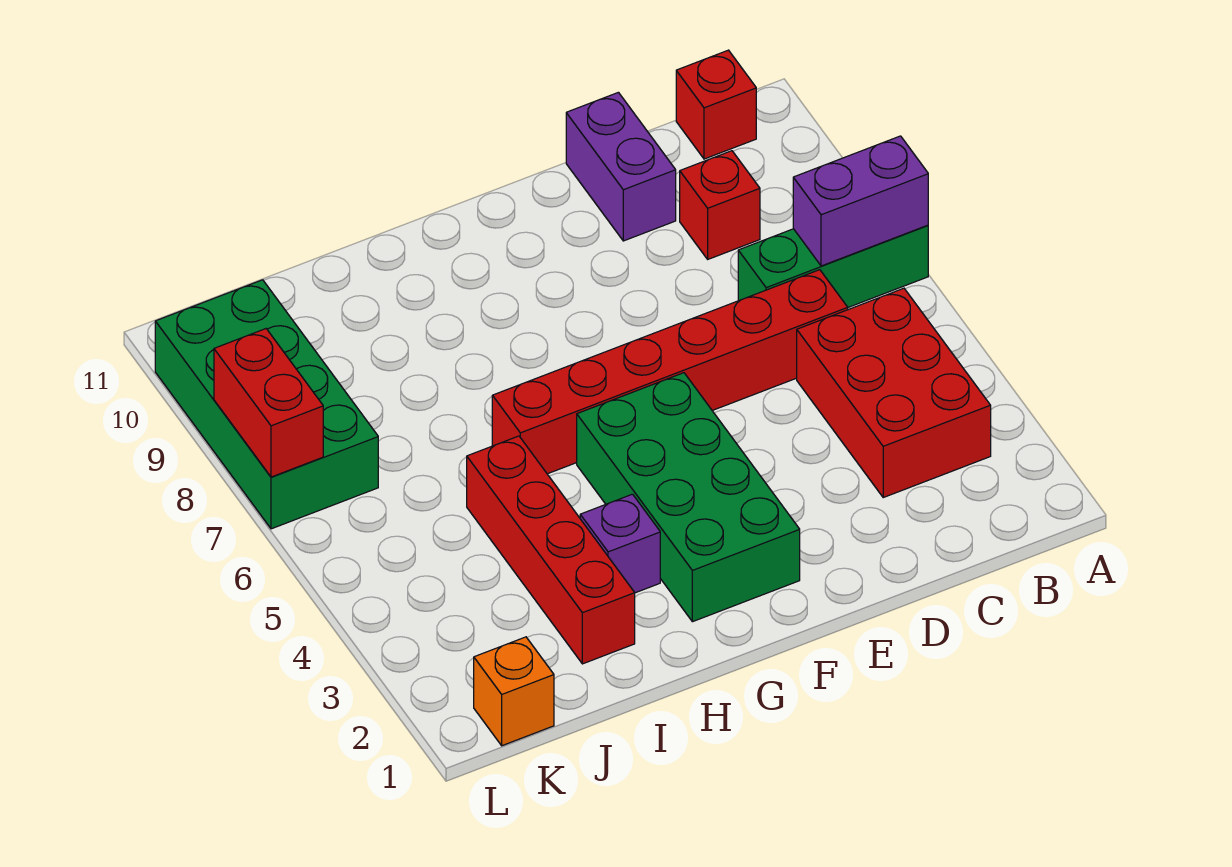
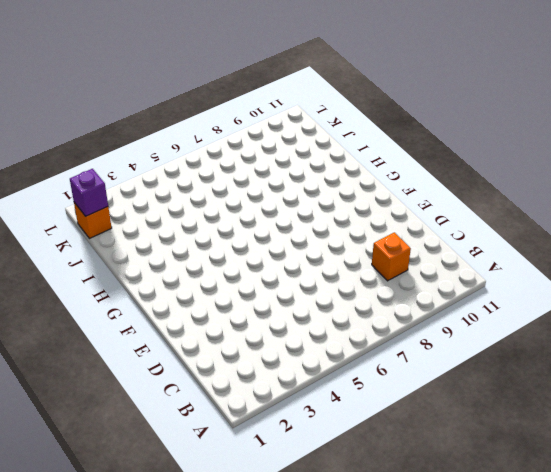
orange brick C9 level 1 -> red brick C9 level 1
purple brick K1 level 2 -> purple brick H3 level 1
none -> green brick A7:C7 level 1
none -> red brick B3:C5 level 1
none -> red brick B11 level 1

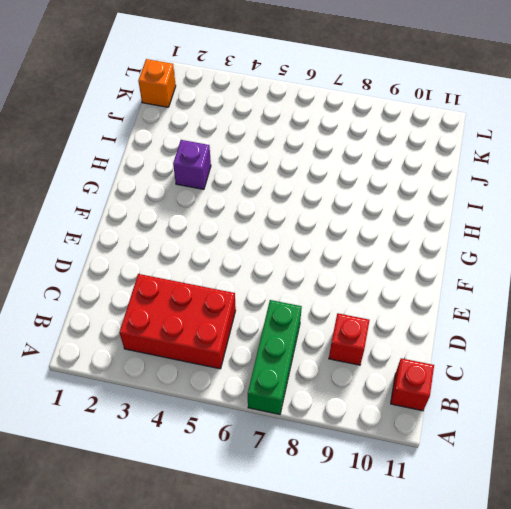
none -> red brick C6:H6 level 1
none -> purple brick D10:D11 level 1
none -> green brick F2:G5 level 1

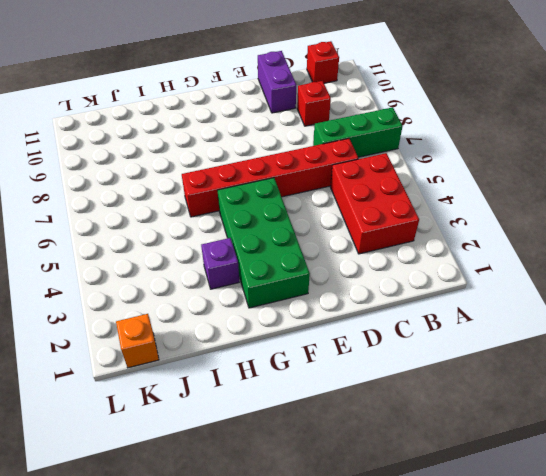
none -> red brick I2:I5 level 1
none -> green brick K7:L10 level 1
none -> purple brick A7:B7 level 2

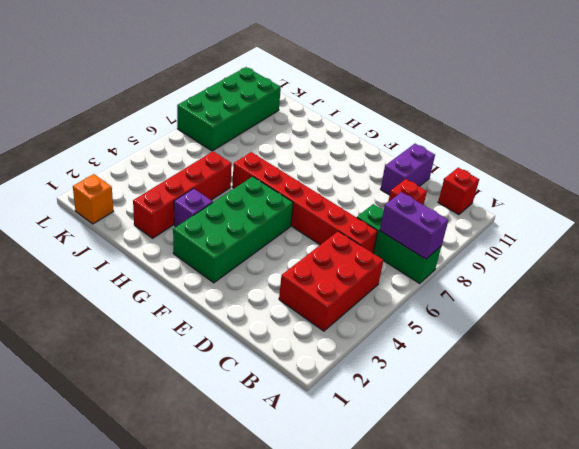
none -> red brick L7:L8 level 2

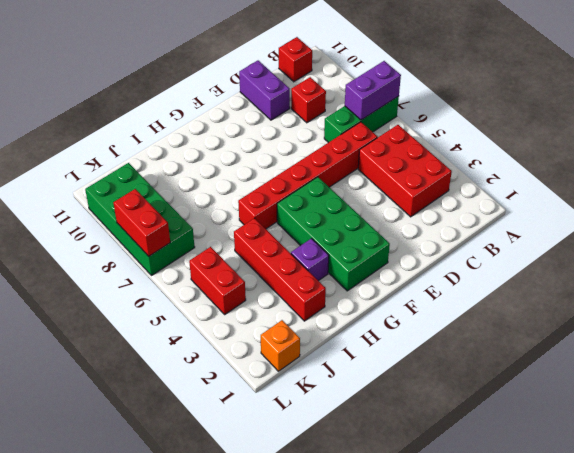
red brick K4:K5 level 1 -> none

